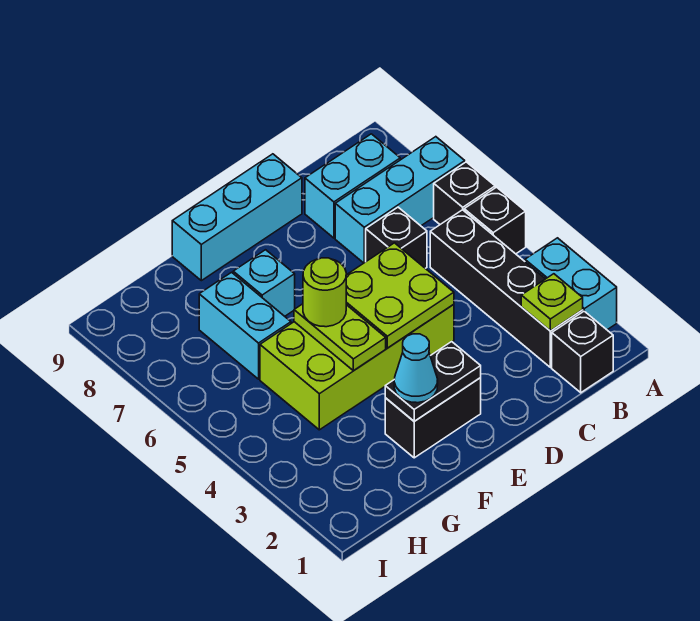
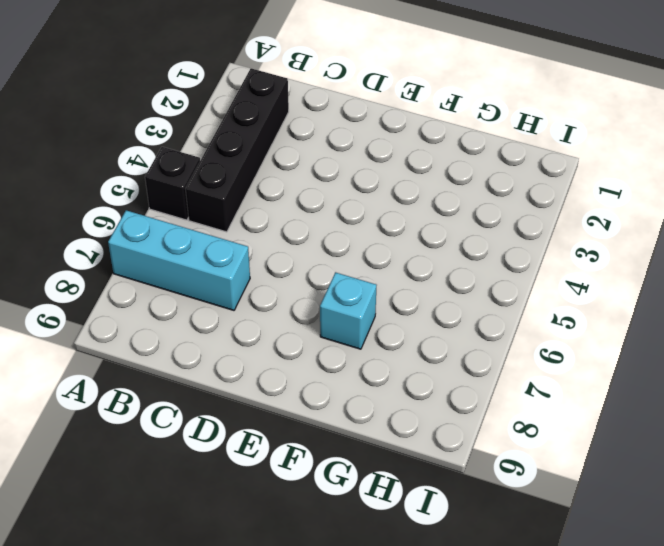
none -> cyan brick A2:A3 level 1
none -> black brick A6 level 1
none -> black brick B1 level 1

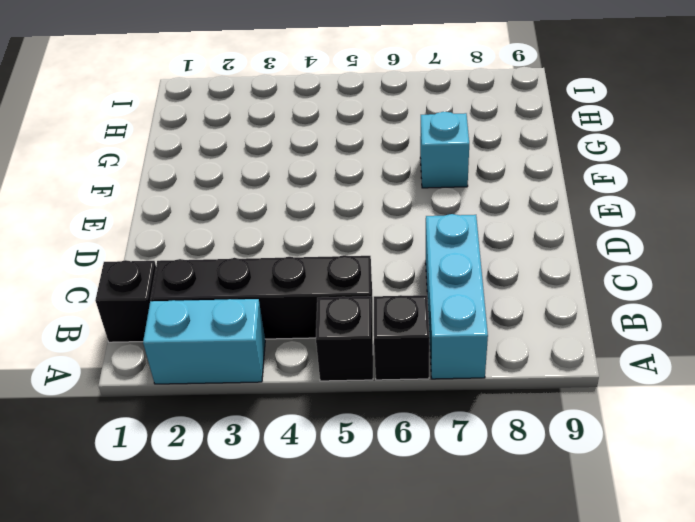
none -> cyan brick B8:C8 level 1
none -> black brick C6 level 1
none -> lime brick D4:G5 level 1

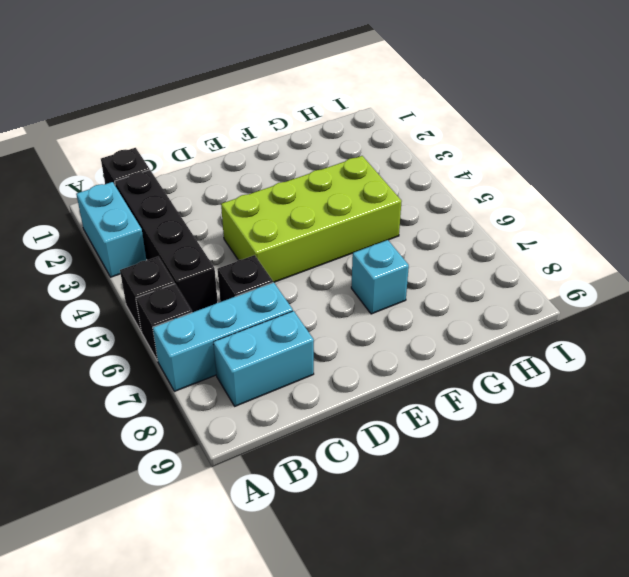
none -> cyan brick D9:F9 level 1
none -> black brick E2:F2 level 1
none -> cyan brick G6:G7 level 1

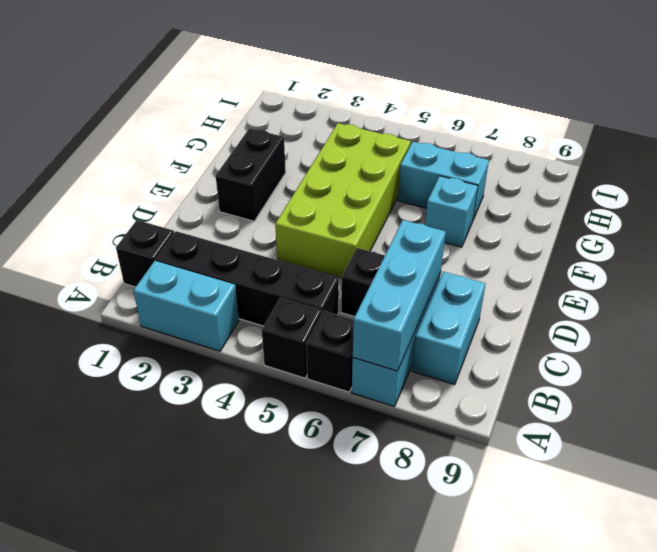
cyan brick A7:C7 level 2 -> cyan brick D9:F9 level 1
none -> lime plate B2 level 2
none -> lime plate D4:E5 level 2
none -> black plate E2:F2 level 2

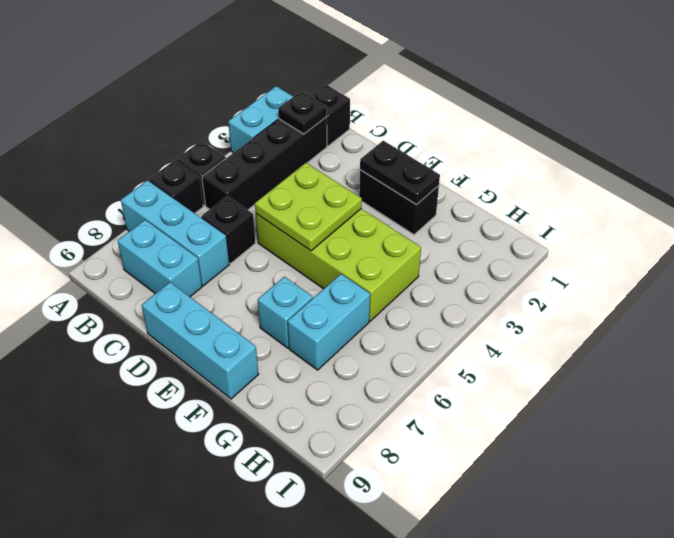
black plate B2 level 2 -> lime plate B2 level 2
none -> lime plate F4:F5 level 2
none -> cyan cone F2 level 3
none -> lime round brick F5 level 3

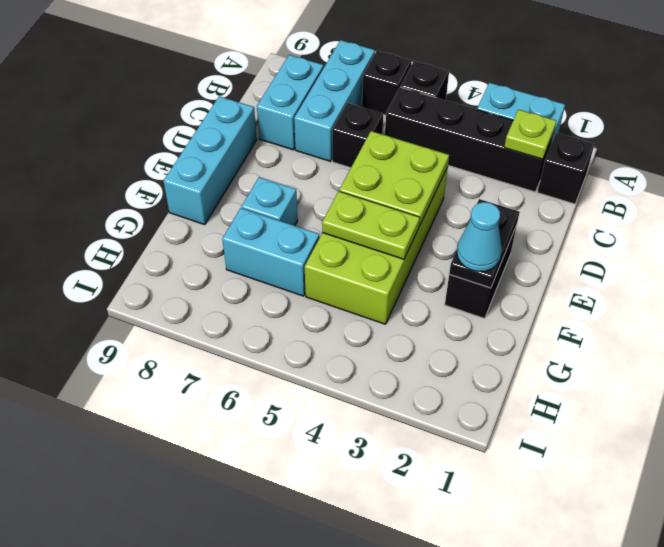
none -> lime round brick F5 level 3

